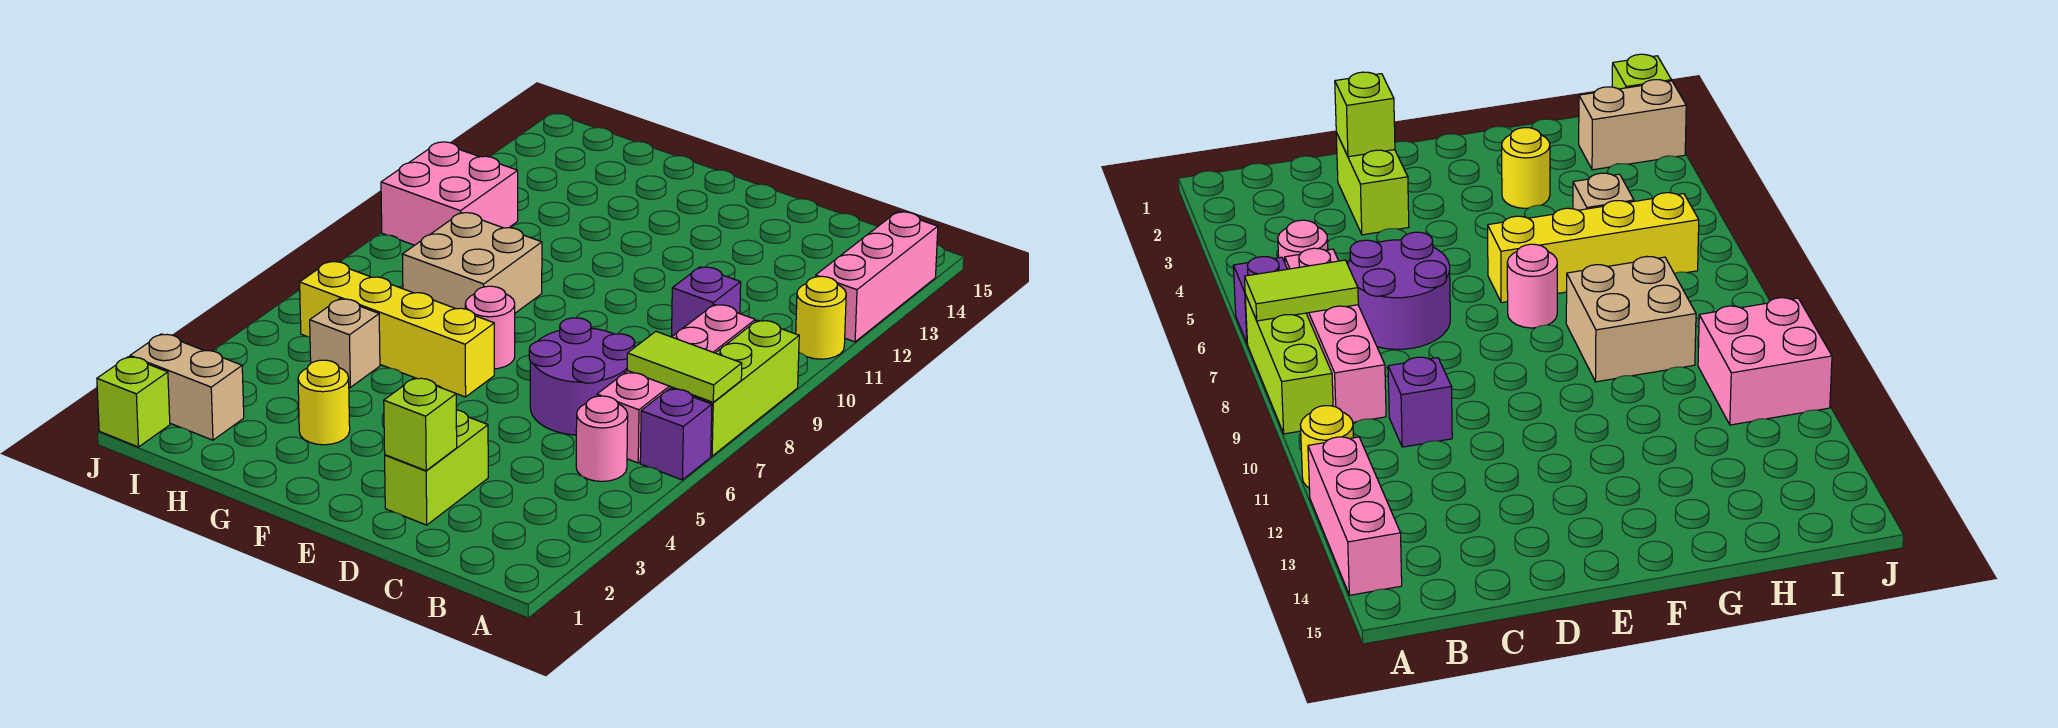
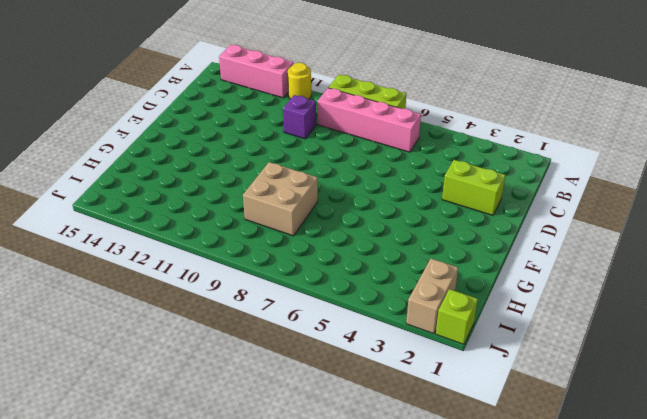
none -> purple brick A6 level 1
none -> pink round brick B5 level 1
none -> purple round brick C6:D7 level 1

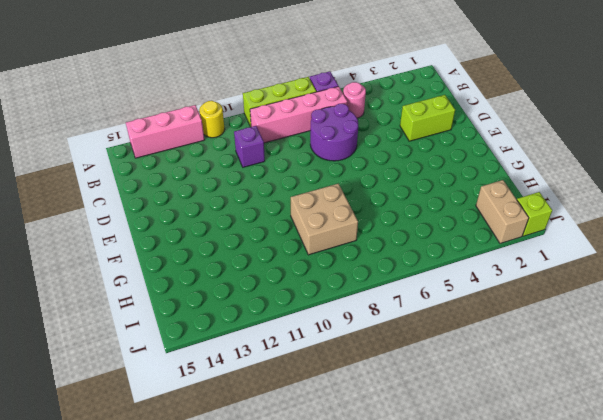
none -> yellow brick F6:I6 level 1
none -> pink round brick F7 level 1
none -> yellow round brick G3 level 1

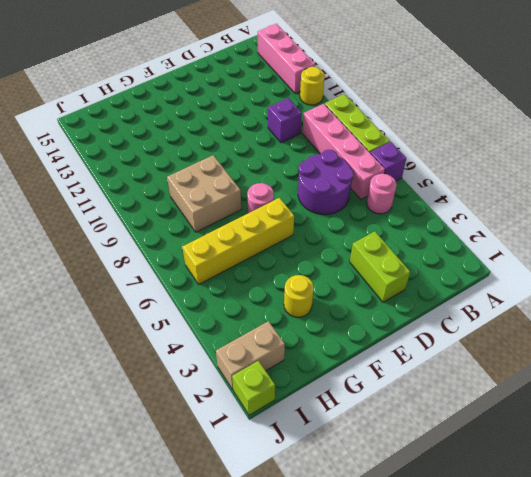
none -> tan brick H5 level 1
none -> pink brick I10:J11 level 1
none -> lime tile A7:B7 level 2

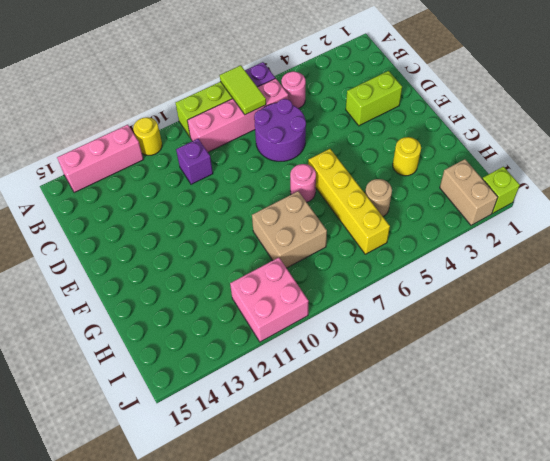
tan round brick H5 level 1 -> tan brick H5 level 1
none -> lime brick D2 level 2

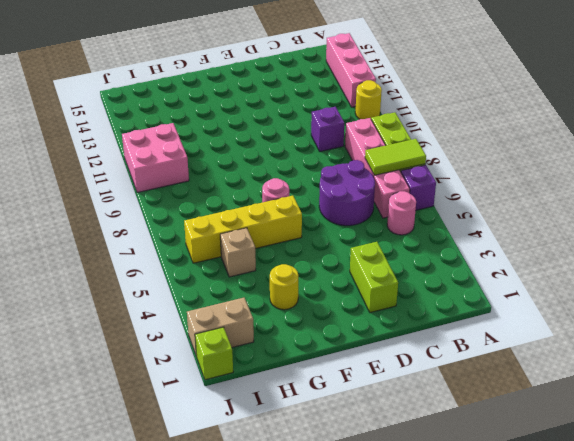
none -> tan brick G8:H9 level 1
none -> lime brick D2 level 2

